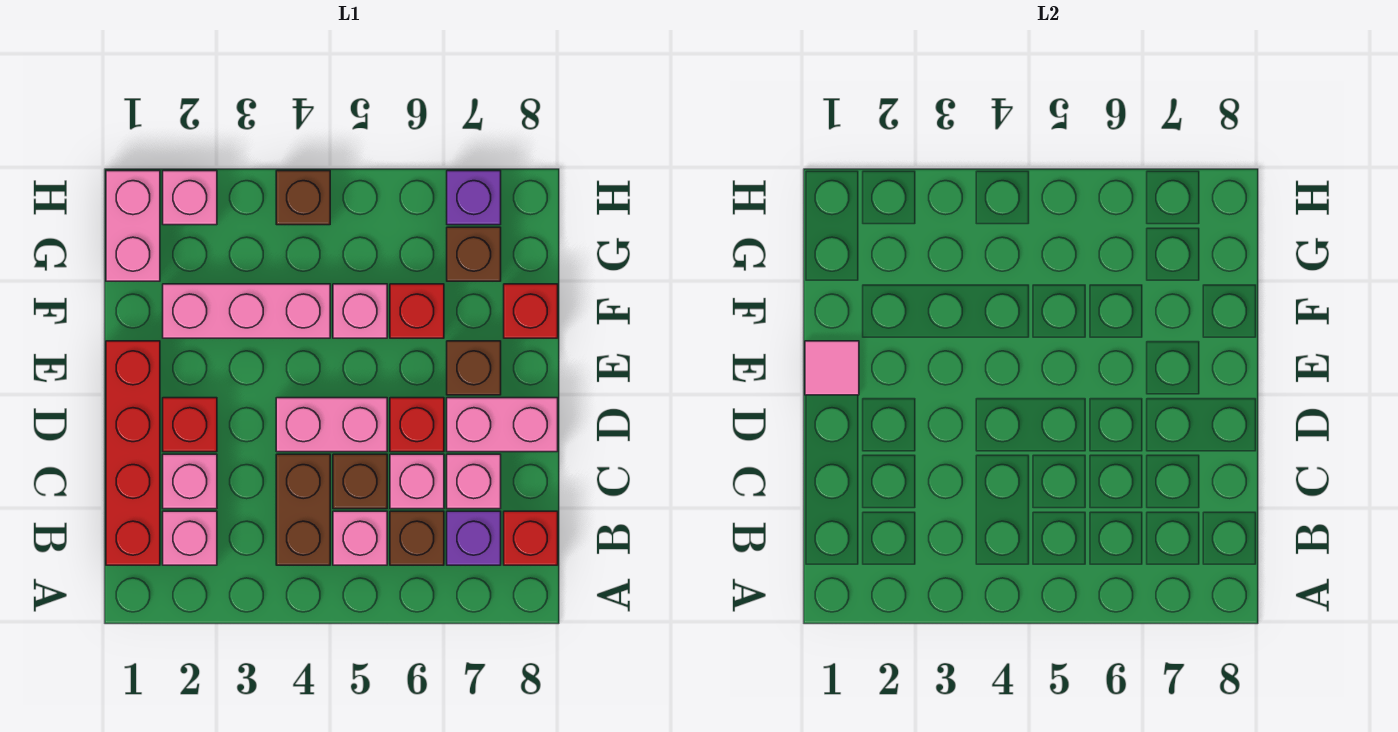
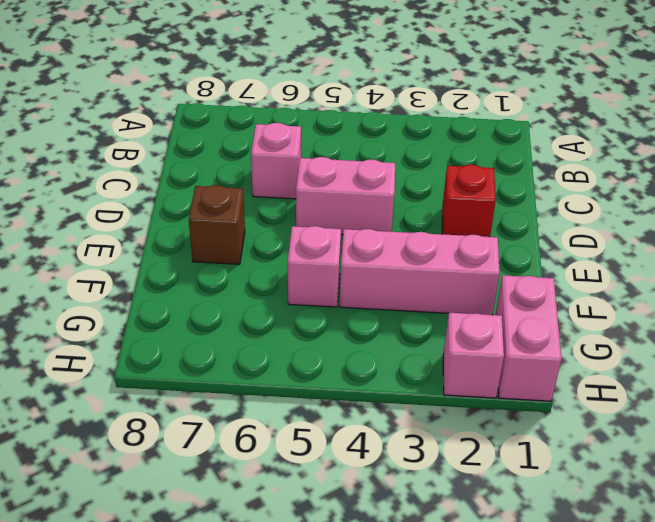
none -> red brick B1:E1 level 1
none -> pink brick B2 level 1
none -> brown brick B4:C4 level 1

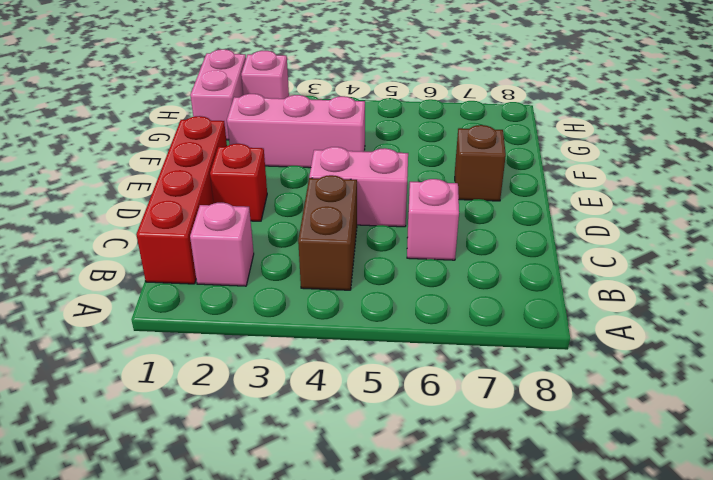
none -> pink brick B5 level 1
none -> brown brick B6 level 1
none -> purple brick B7 level 1

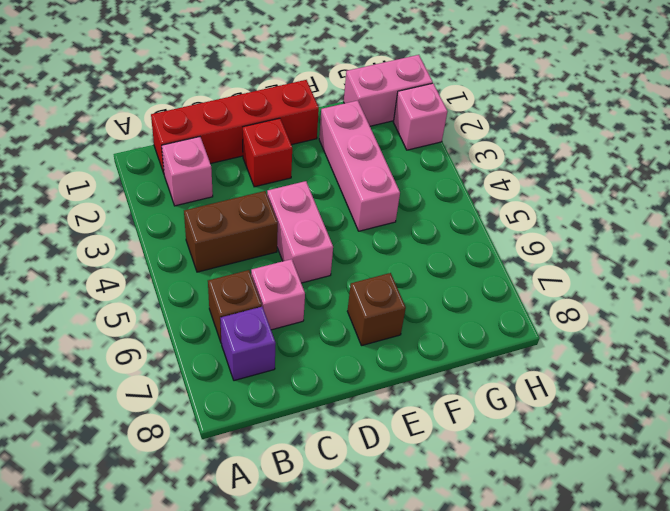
none -> pink brick B5 level 1
none -> red brick B8 level 1
none -> pink brick C2 level 1

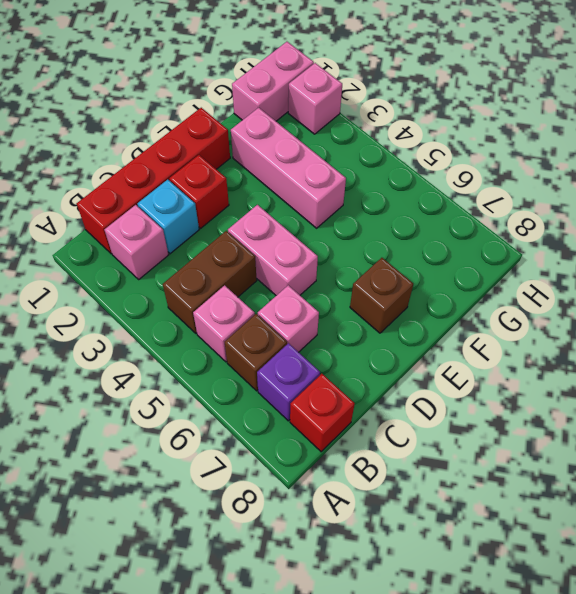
cyan brick C2 level 1 -> pink brick C2 level 1
none -> brown brick C5 level 1
none -> pink brick C7 level 1
none -> red brick D6 level 1

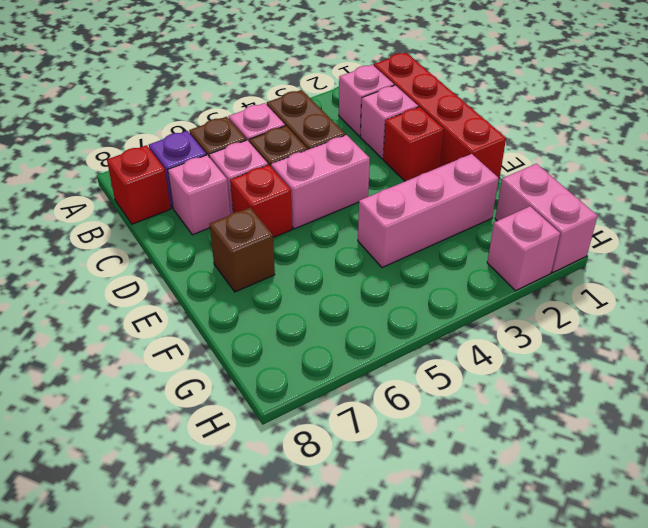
none -> pink brick D7:D8 level 1
none -> pink brick F5 level 1
none -> red brick F6 level 1

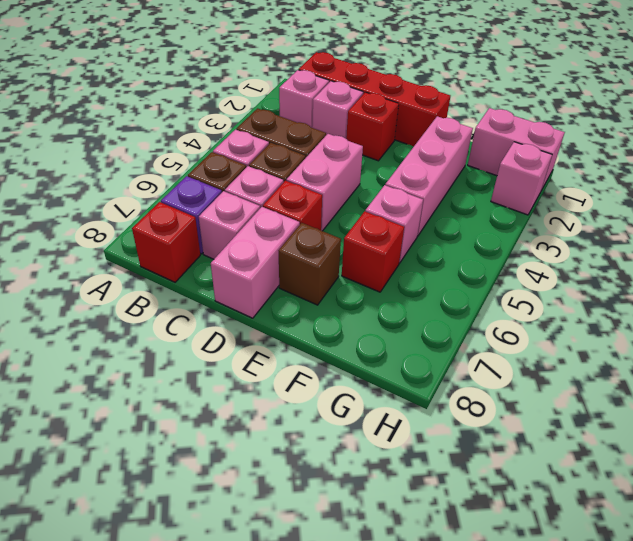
none -> red brick F8 level 1
none -> brown brick G7 level 1
none -> brown brick H4 level 1

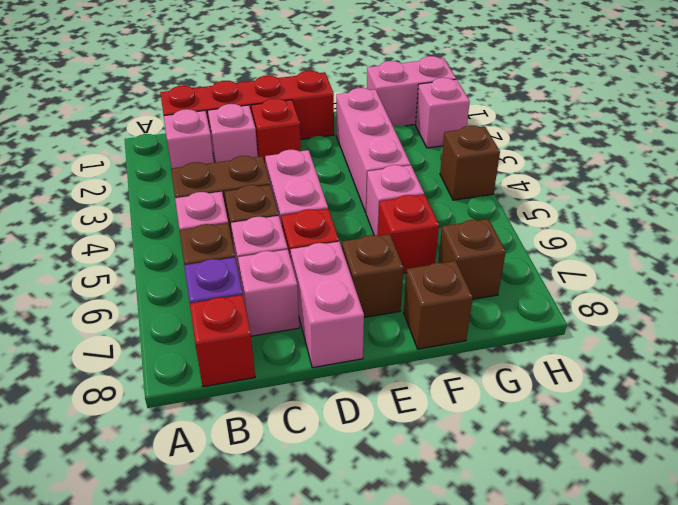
brown brick F8 level 1 -> red brick F8 level 1
none -> purple brick H7 level 1
none -> pink tile E1 level 2

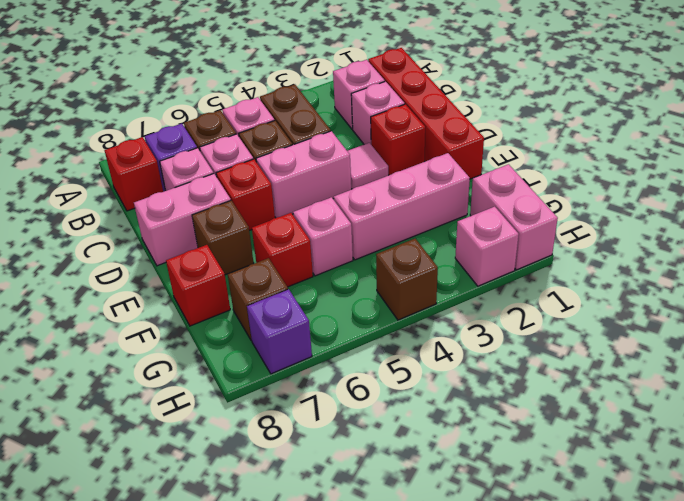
pink tile D3 level 1 -> pink tile E1 level 2

